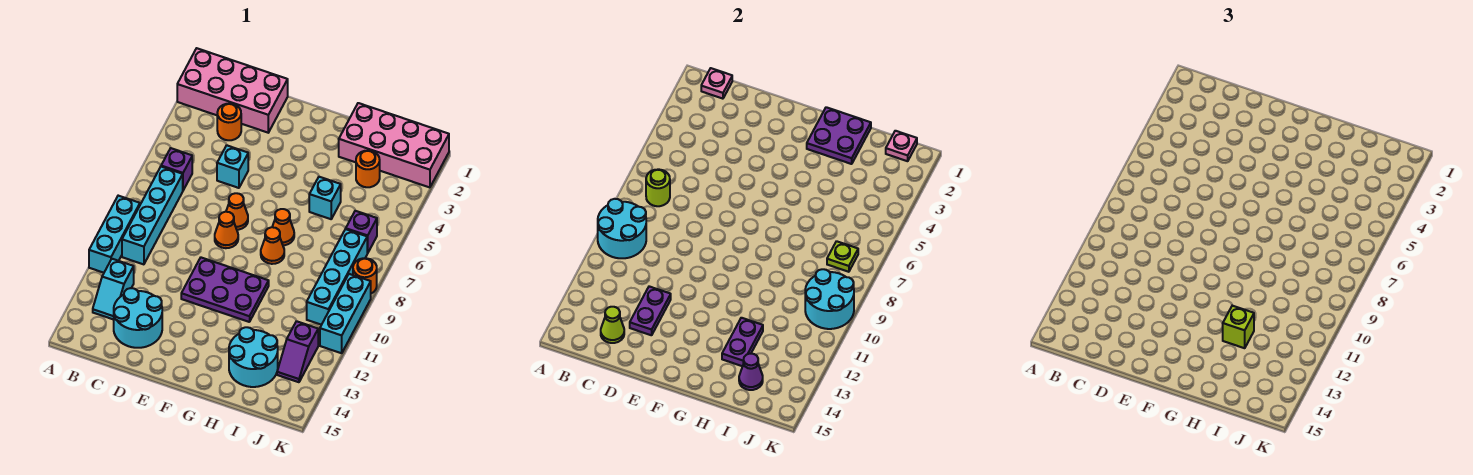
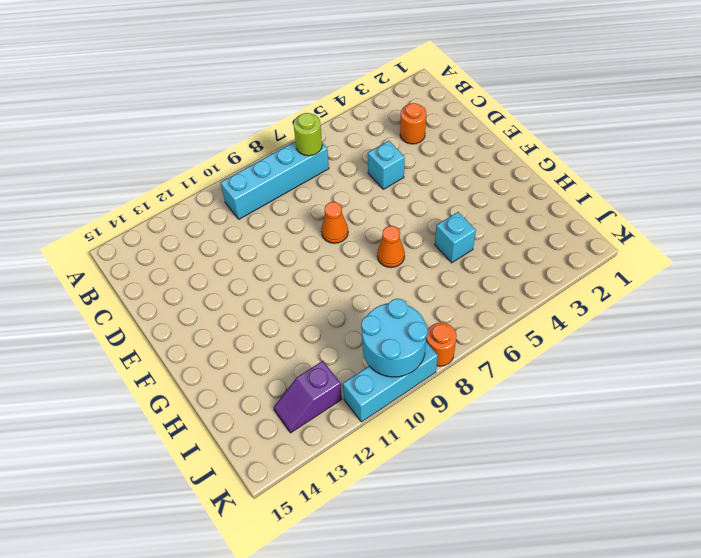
none -> pink brick A1:D2 level 1
none -> cyan brick A9:A11 level 1
none -> purple brick B6 level 1
none -> cyan slope B12:B13 level 1 top 12

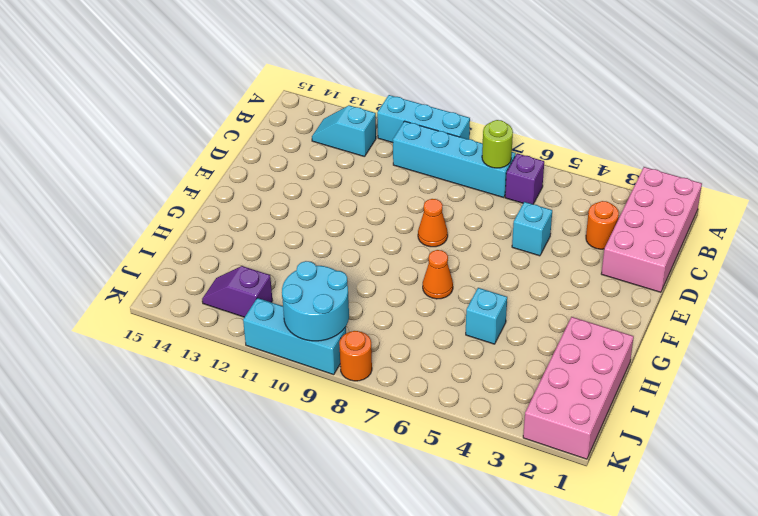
none -> cyan round brick C13:D14 level 1
none -> orange cone E7 level 1
none -> purple plate E10:G11 level 1
none -> orange cone G8 level 1

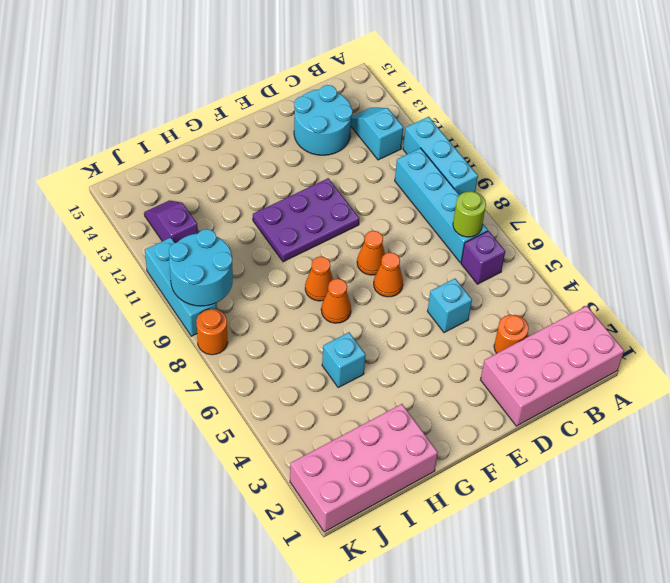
none -> cyan round brick H13:I14 level 1
none -> orange round brick I3 level 1
none -> purple brick J6 level 1
none -> cyan brick J7:J10 level 1

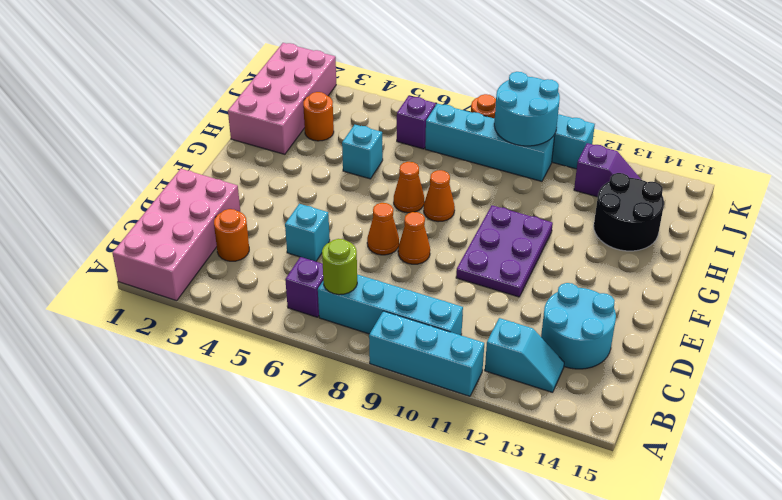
black round brick H13:I14 level 1 -> cyan round brick H13:I14 level 1
none -> cyan round brick A9:B10 level 2
none -> pink plate B1 level 2
none -> lime cone C14 level 2
none -> purple plate D12:D13 level 2

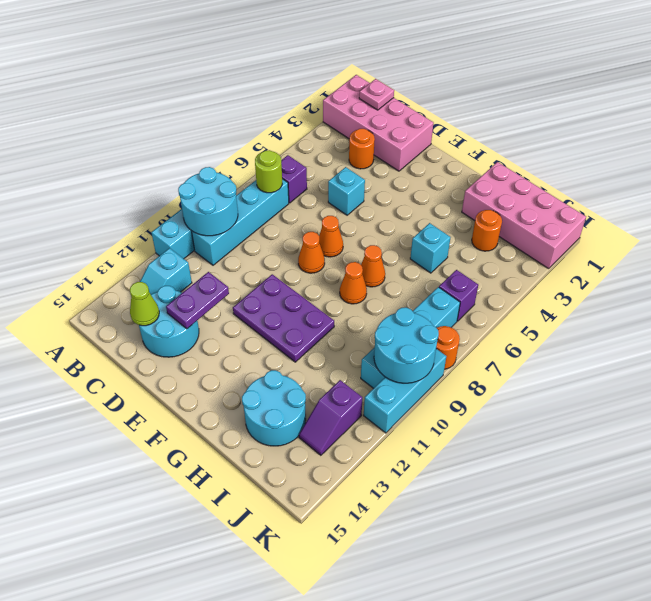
none -> purple plate G1:H2 level 2
none -> purple plate H12:H13 level 2
none -> purple cone I14 level 2
none -> pink plate J1 level 2

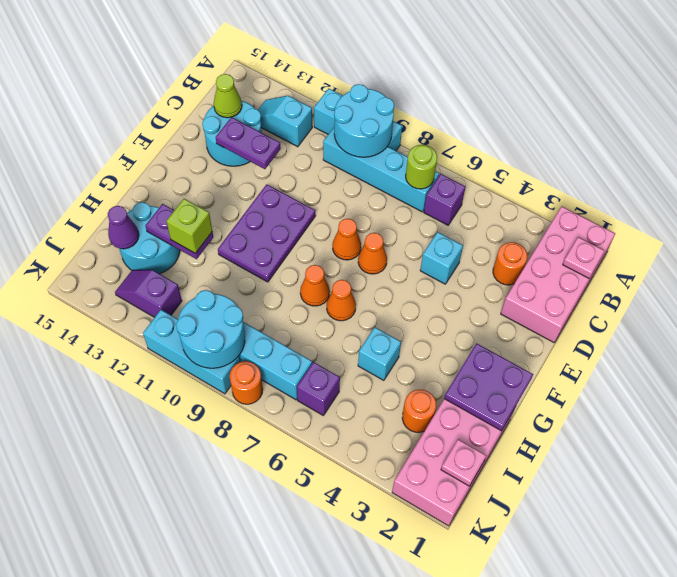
none -> lime plate J7 level 2

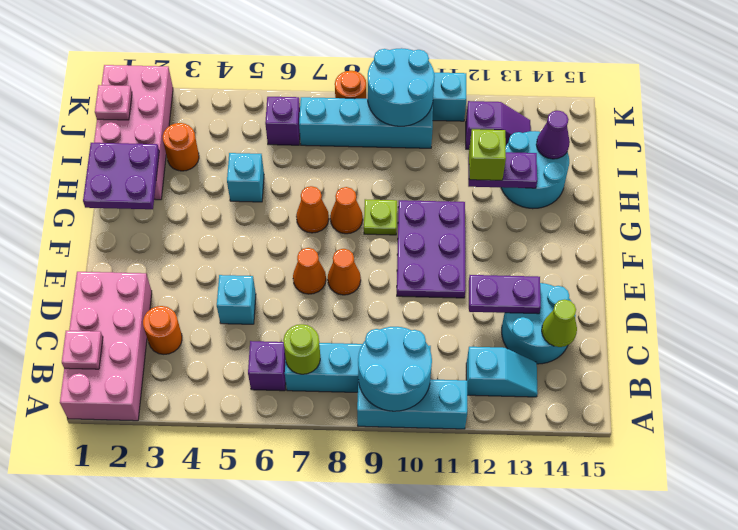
lime plate G9 level 1 -> lime plate J7 level 2

